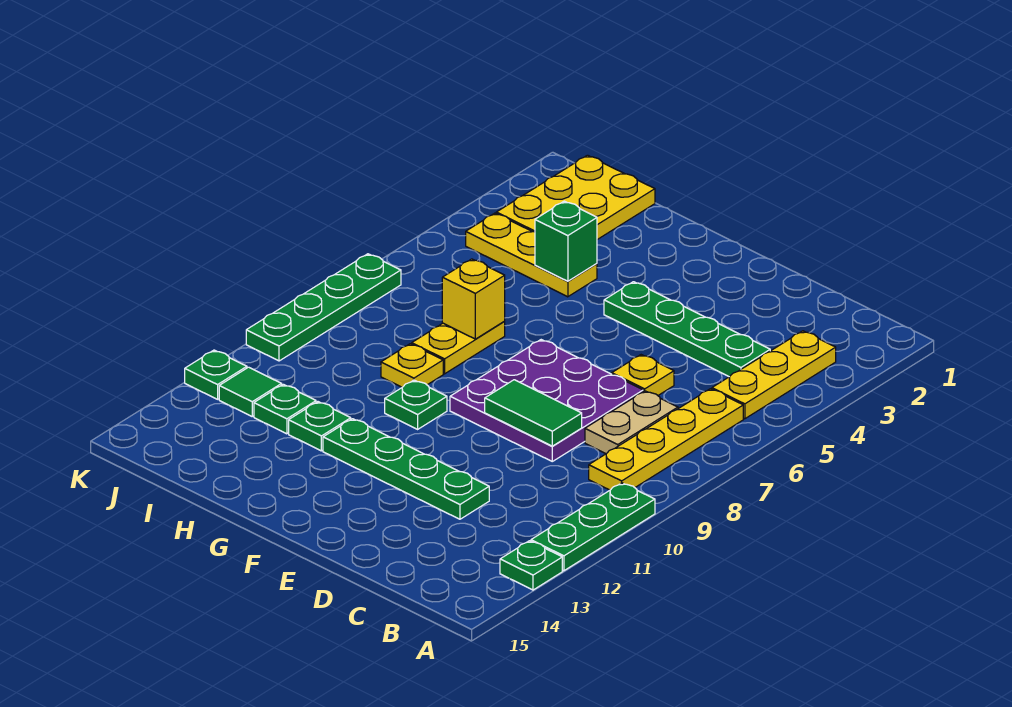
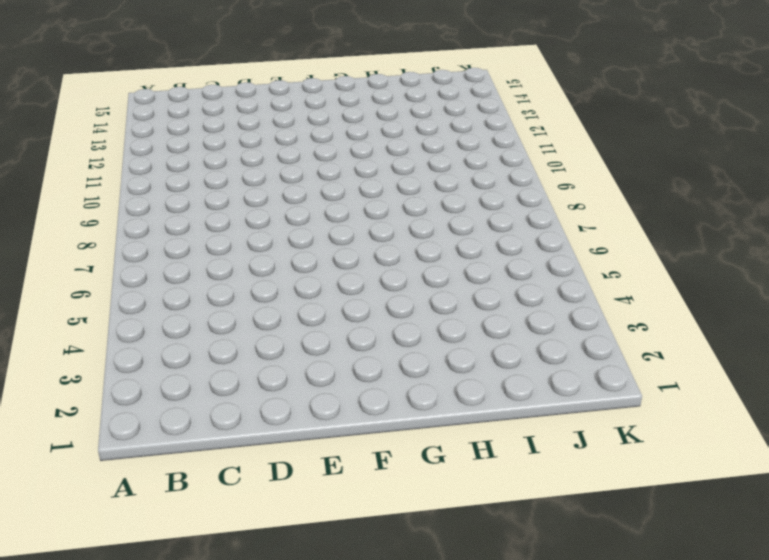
none -> green plate A10:A12 level 1
none -> green plate A13 level 1
none -> yellow plate B3:B5 level 1

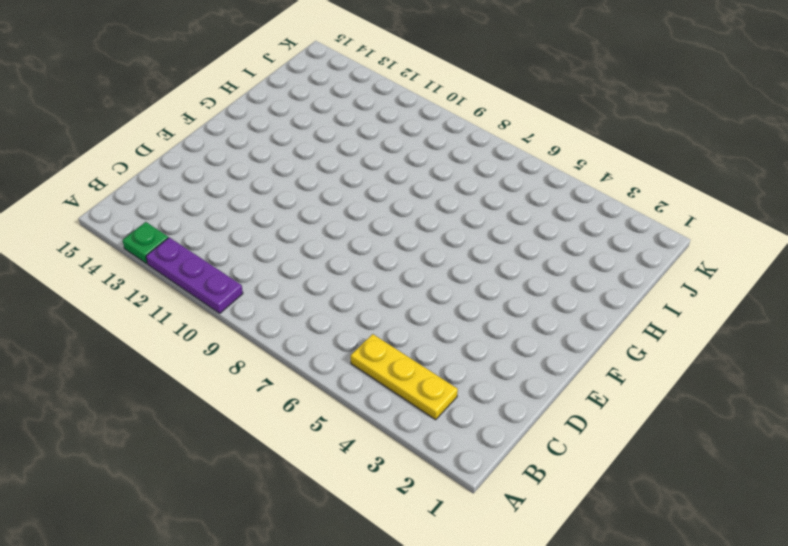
purple plate A10:A12 level 1 -> green plate A10:A12 level 1
none -> yellow plate B6:B9 level 1
none -> green plate C4:F4 level 1
none -> tan plate C7:C8 level 1

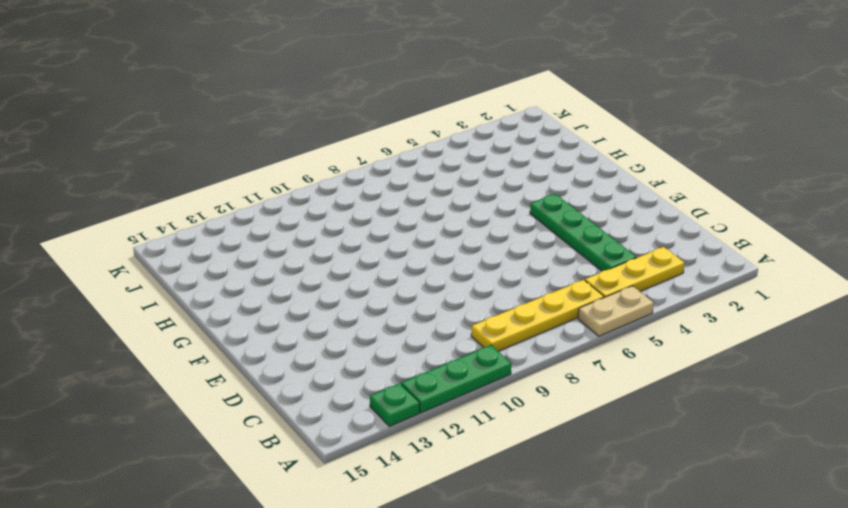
tan plate A5:A6 level 1 -> tan plate C7:C8 level 1
none -> yellow plate D6 level 1
none -> purple plate D7:F9 level 1
none -> green plate D12:G12 level 1

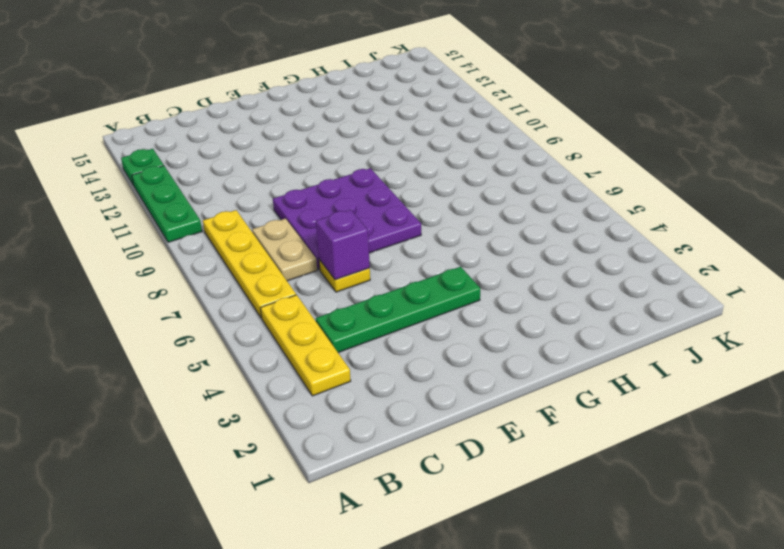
purple brick D6 level 2 -> none
none -> green plate D12:G12 level 1
none -> green plate G10 level 1
none -> yellow plate H4:J4 level 1

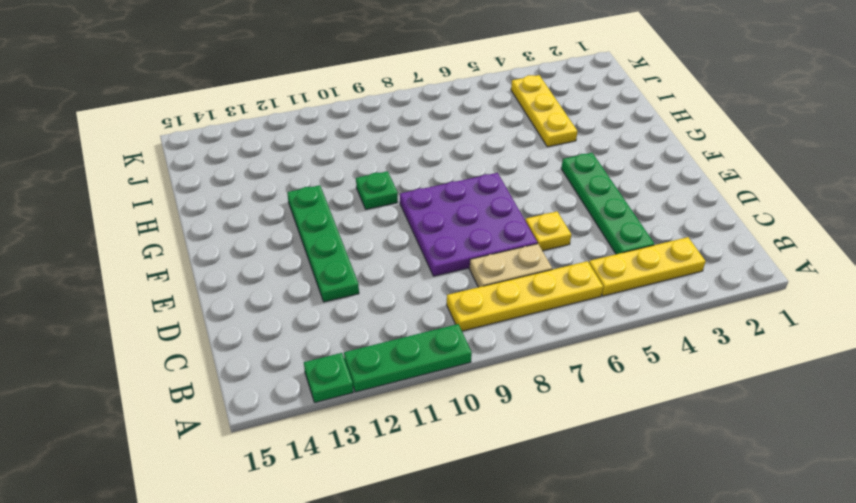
none -> yellow plate H7:H8 level 1
none -> yellow plate H9 level 1
none -> green plate H12 level 1

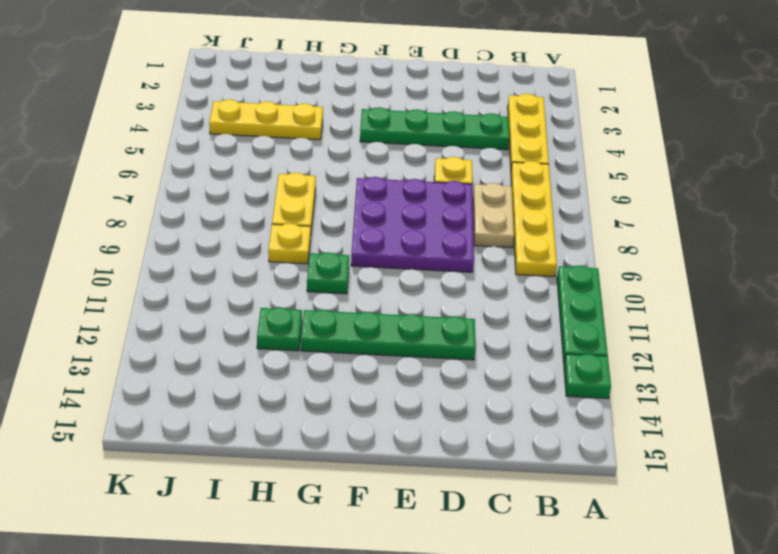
none -> yellow plate I1:J3 level 1
none -> green plate I12 level 1
none -> green tile J12 level 1

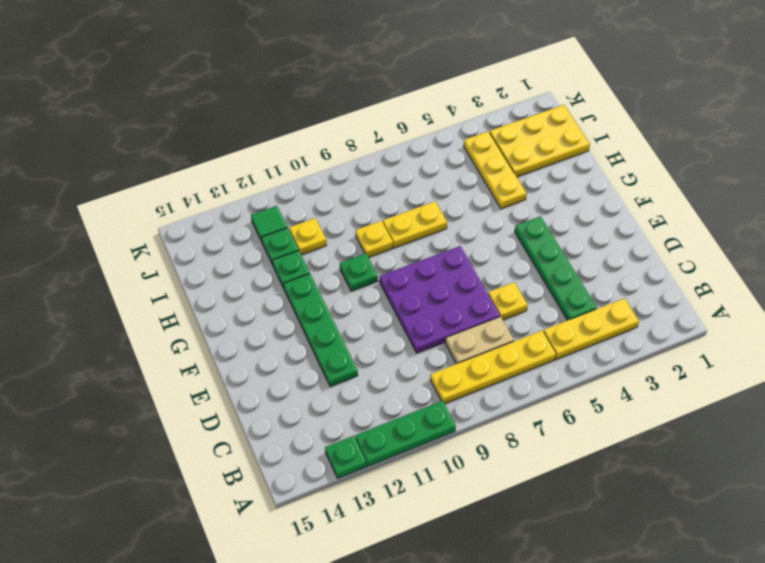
yellow plate I11 level 1 -> none
none -> green plate K7:K10 level 1
none -> green plate K12 level 1
none -> green tile D9:E9 level 2

